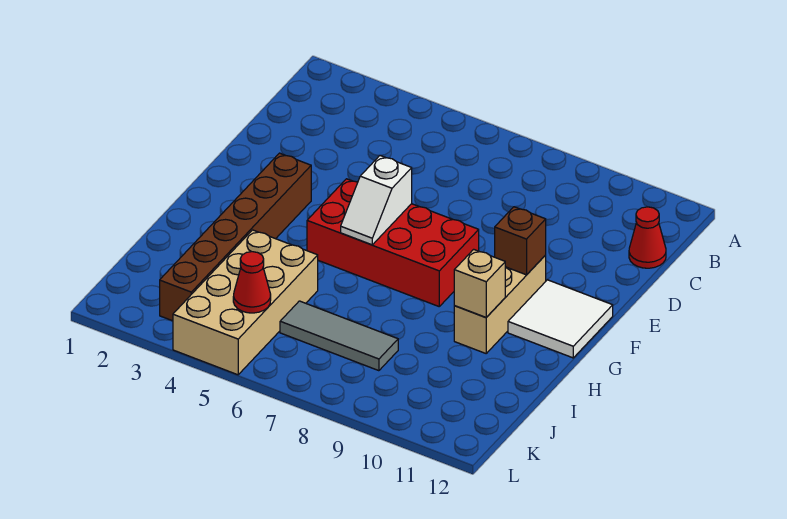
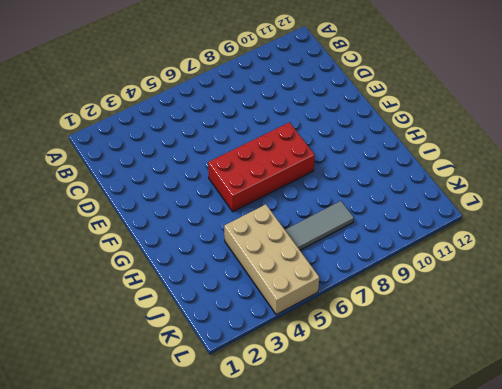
none -> red cone C12 level 1
none -> brown brick F3:K3 level 1

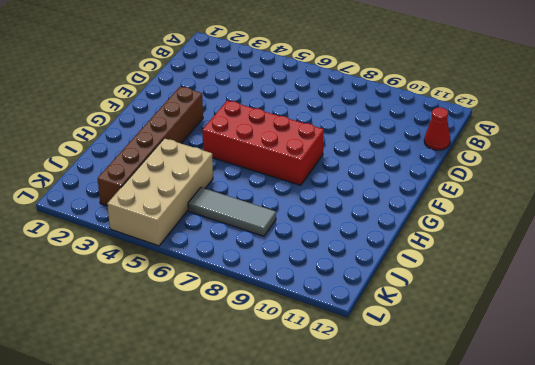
none -> tan brick F10:H10 level 1
none -> white tile F11:G12 level 1

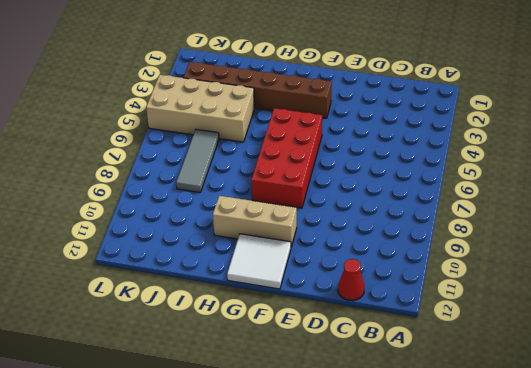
none -> white slope F6:G6 level 2 top F
none -> brown brick F10 level 2

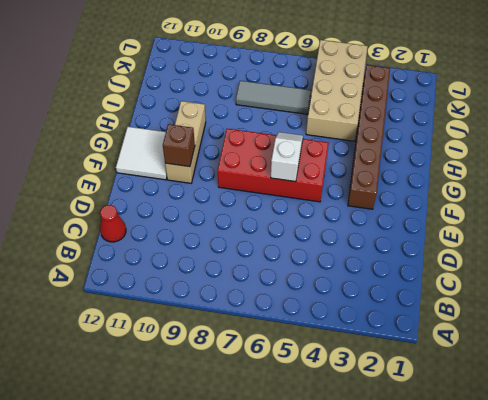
none -> tan brick H10 level 2
none -> red cone K5 level 2

